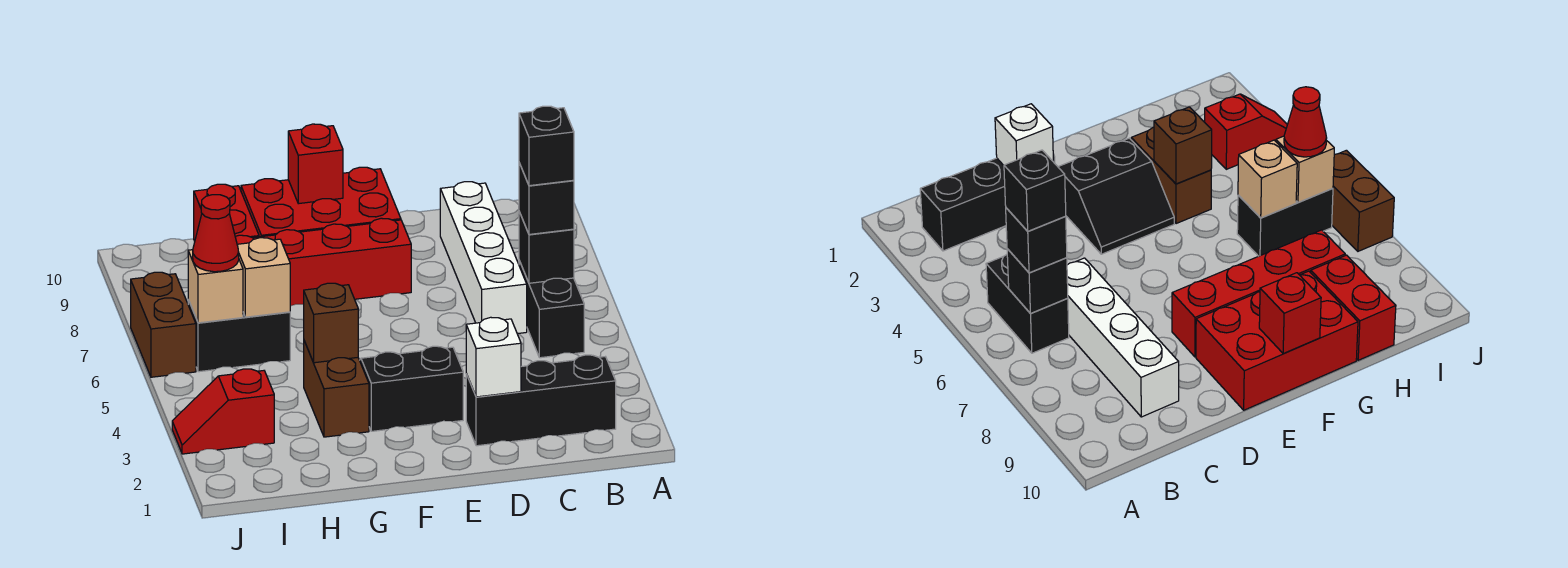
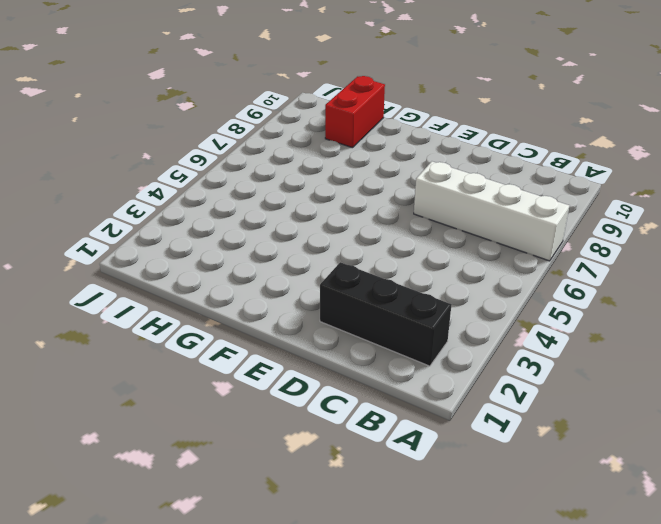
white brick A7:D7 level 1 -> white brick C6:C9 level 1
none -> black brick B5:B6 level 1
none -> black slope E3:F4 level 1 top 3
none -> red brick E8:H8 level 1

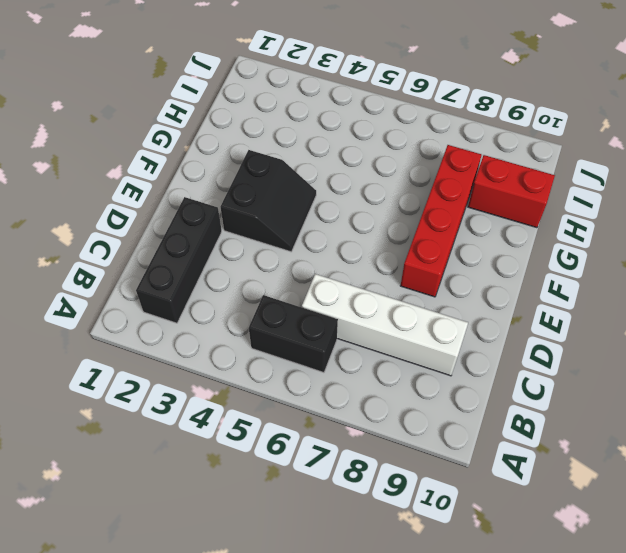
none -> red brick E9:G10 level 1
none -> brown brick G3:G4 level 1
none -> black brick H6:I6 level 1

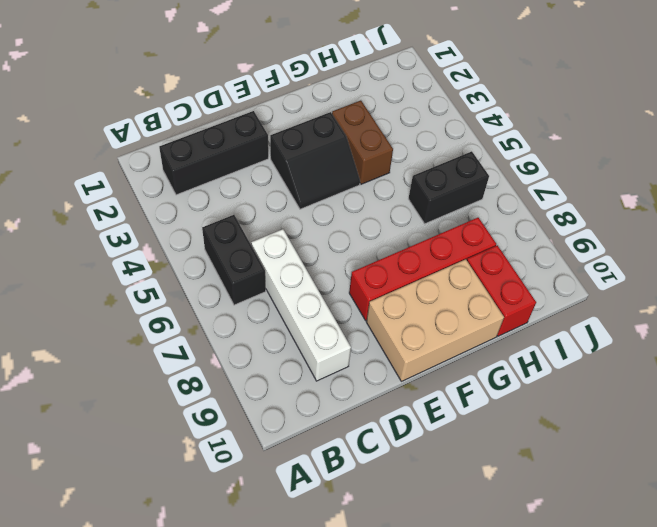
tan brick E9:G10 level 1 -> red brick E9:G10 level 1
none -> red slope I3:J3 level 1 top I
none -> brown brick J6:J7 level 1
none -> black brick B6 level 2

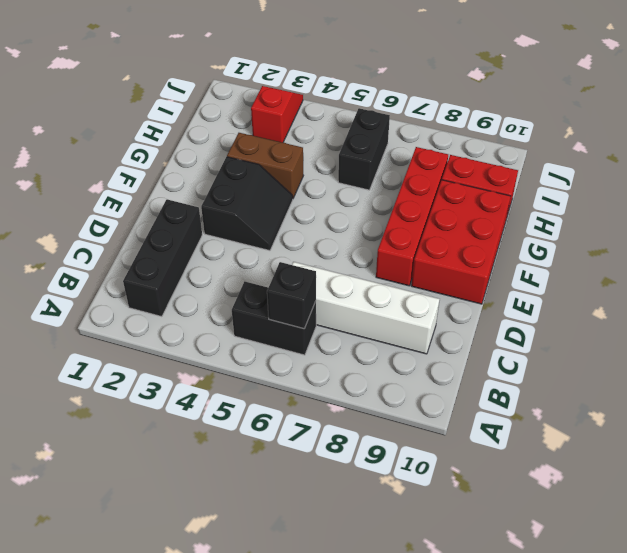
none -> brown brick J6:J7 level 1
none -> white brick D2 level 2
none -> red brick F10 level 2

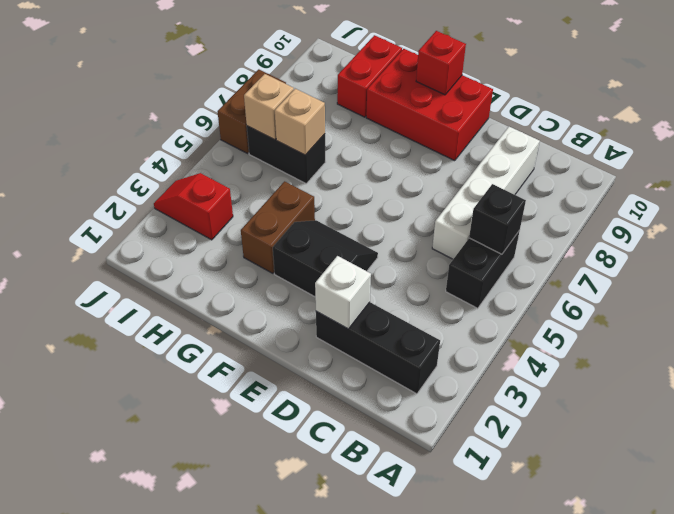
none -> red brick E8:H8 level 1
none -> brown brick G4 level 2
none -> black brick B6 level 3

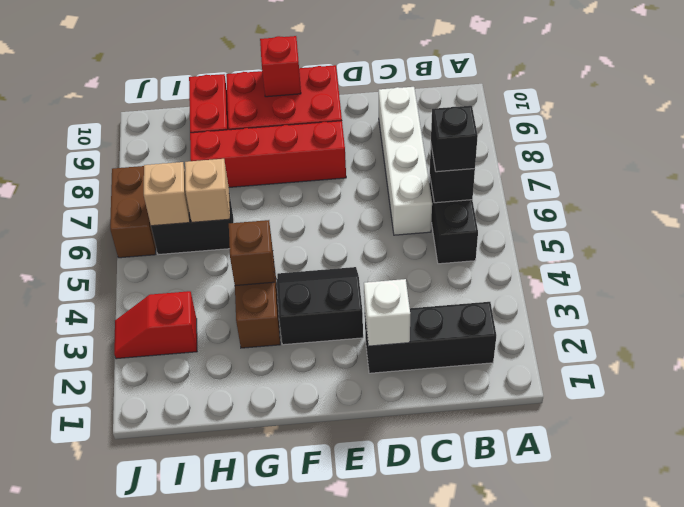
none -> red cone I6 level 3
none -> black brick B6 level 4

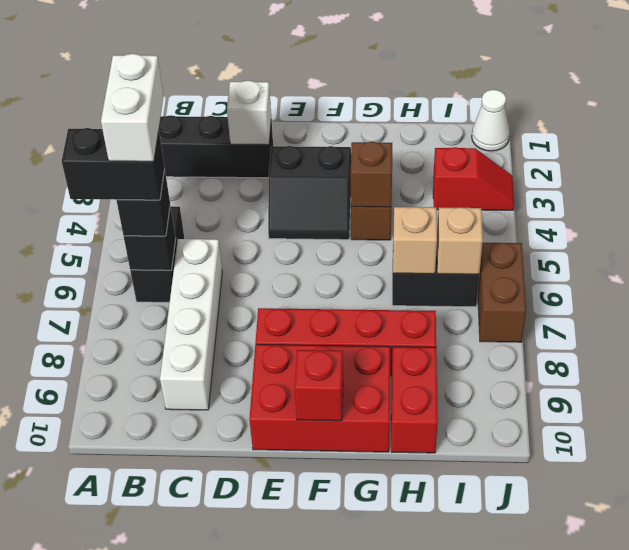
black brick A6:B6 level 4 -> black brick B6 level 4
white brick B5:B6 level 5 -> none
white cone J1 level 1 -> none
none -> red cone I6 level 3

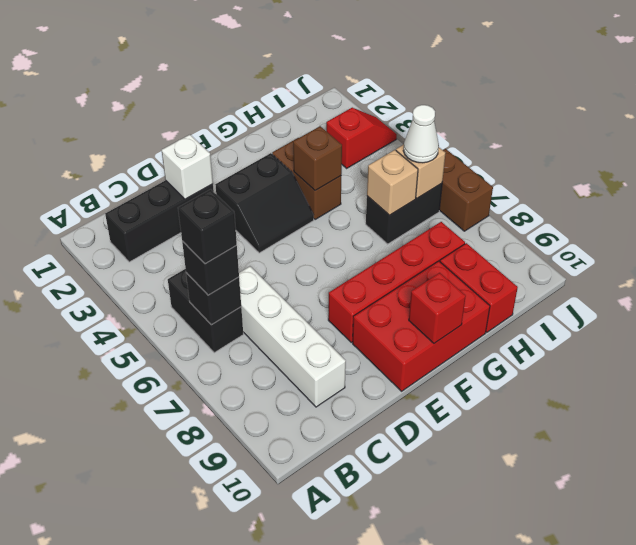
white cone I6 level 3 -> red cone I6 level 3

